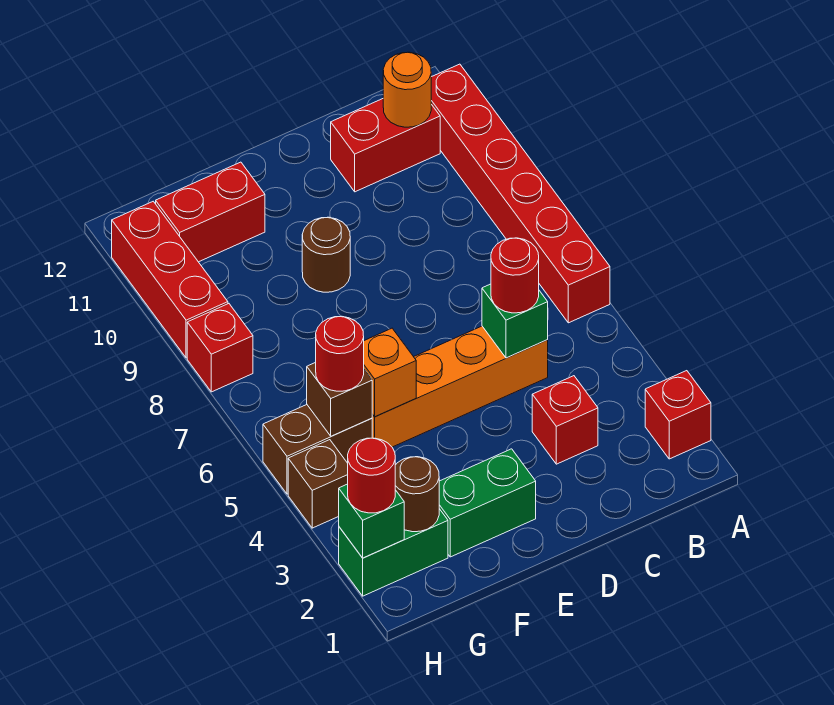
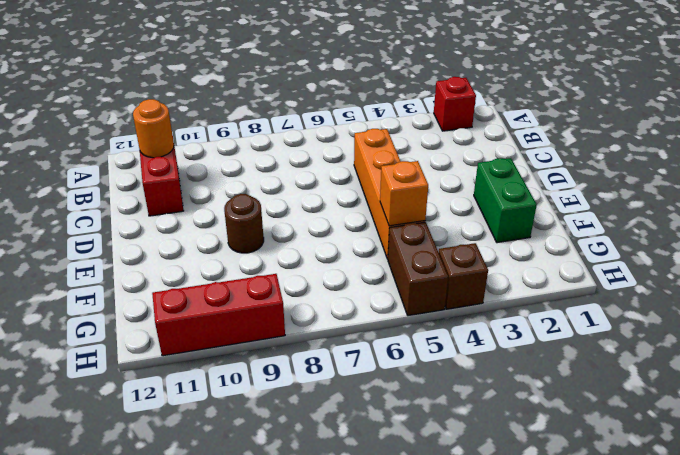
none -> red brick A6:A11 level 1
none -> red brick C3 level 1
none -> red brick F11:G11 level 1

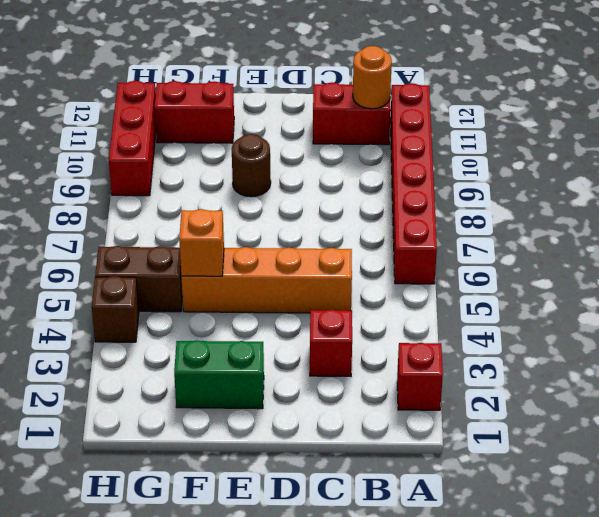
none -> green brick G2:H2 level 1
none -> red brick H8 level 1
none -> green brick C5 level 2

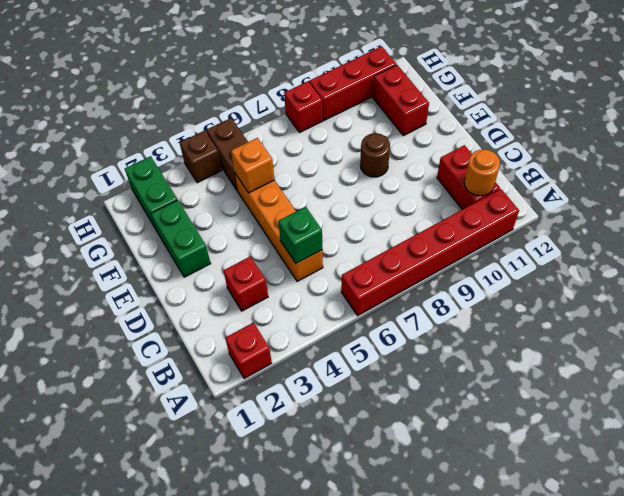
none -> brown round brick G2 level 2
none -> brown brick G5 level 2
none -> green brick H2 level 2

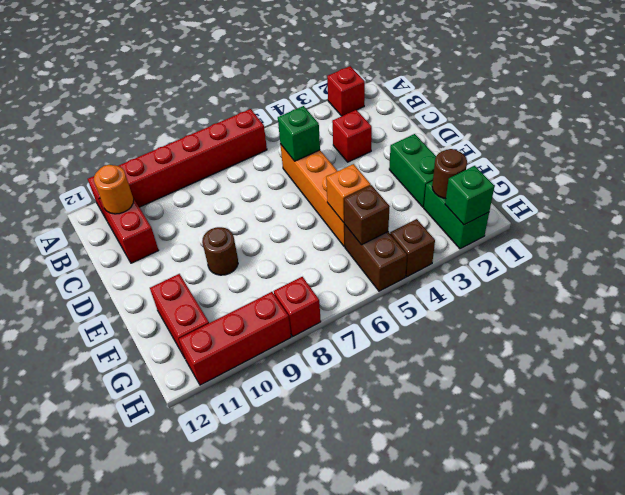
none -> red round brick C5 level 3
none -> red round brick G5 level 3
none -> red round brick H2 level 3

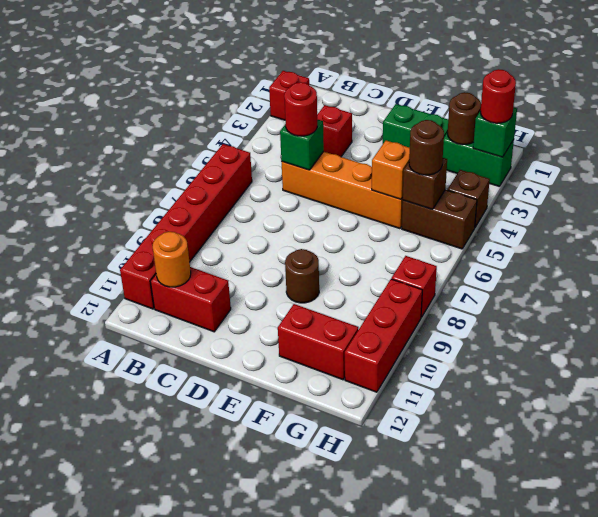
brown round brick G5 level 3 -> red round brick G5 level 3

